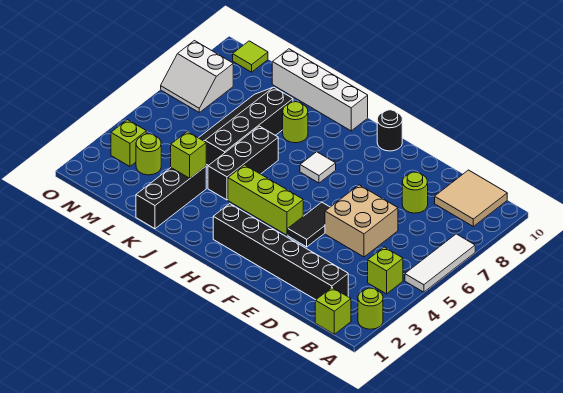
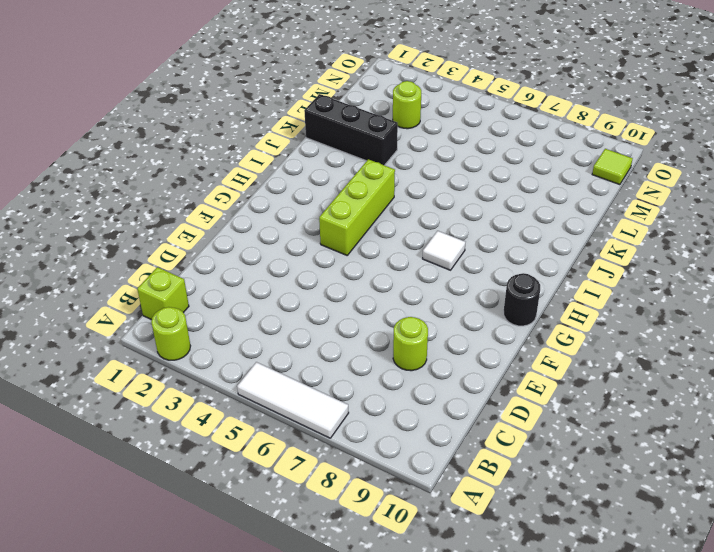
none -> lime brick B4 level 1
none -> tan tile B9:C10 level 1
none -> black brick C2:H2 level 1

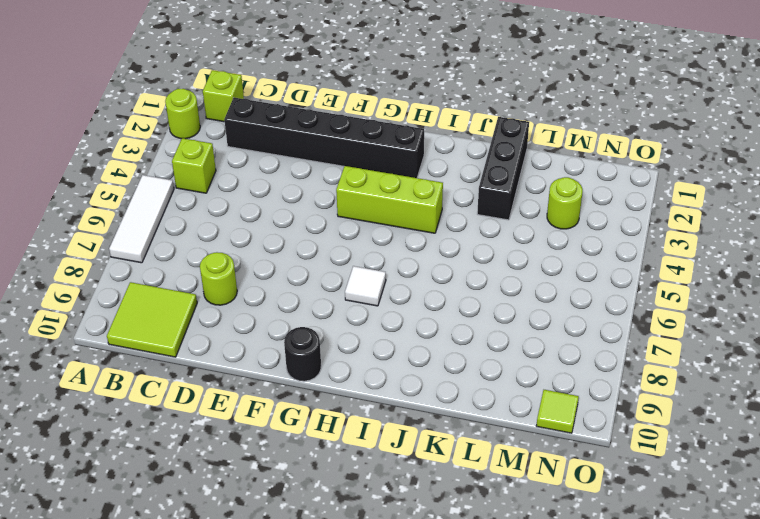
lime tile B9:C10 level 1 -> tan tile B9:C10 level 1
none -> tan brick D5:E6 level 1
none -> black tile F4:F5 level 1
none -> white brick I10:L10 level 1

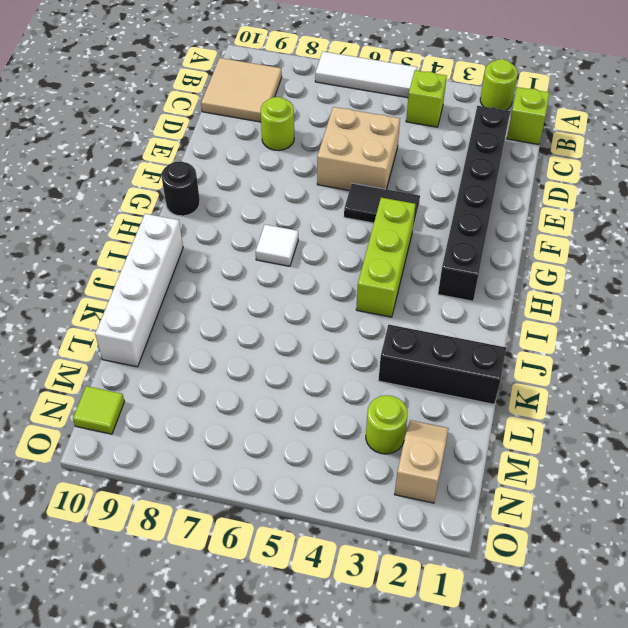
tan slope M2:N2 level 1 top N -> none
none -> black brick J4:J6 level 1
none -> lime round brick J8 level 1
none -> black slope K5:L8 level 1 top K

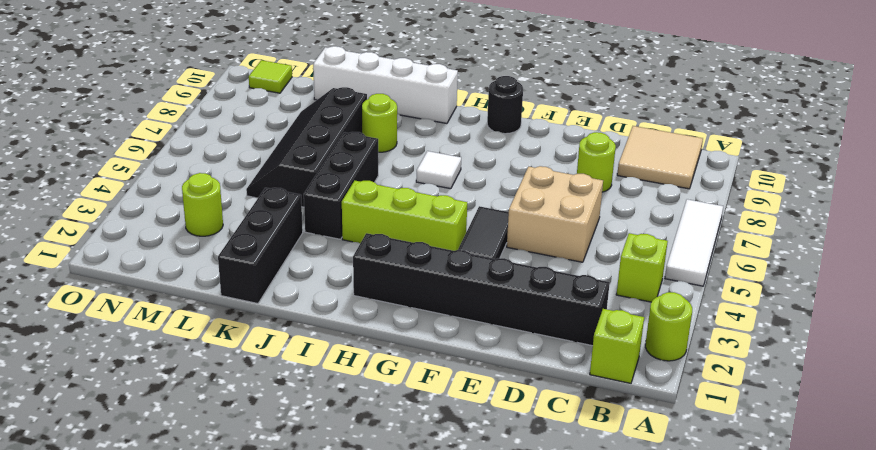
none -> lime brick N3 level 1
none -> white slope N7:O8 level 1 top 8
none -> lime brick K3 level 2

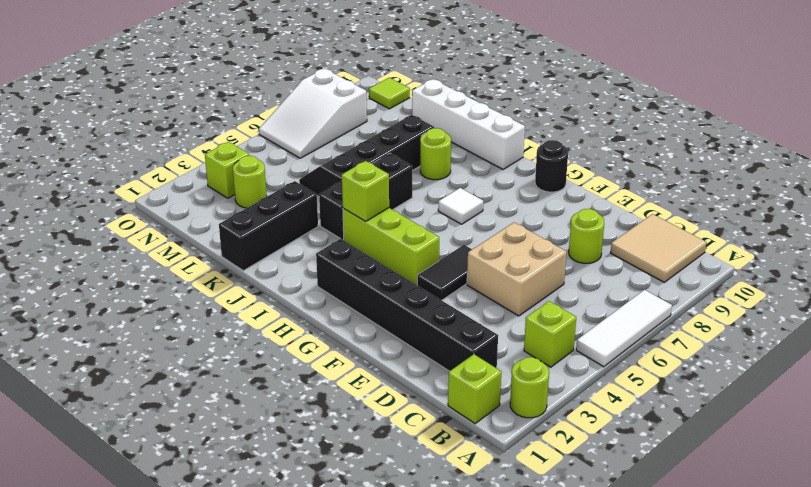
lime brick I4 level 2 -> lime brick K3 level 2
white slope N6:O8 level 1 top 8 -> white slope N7:O8 level 1 top 8

